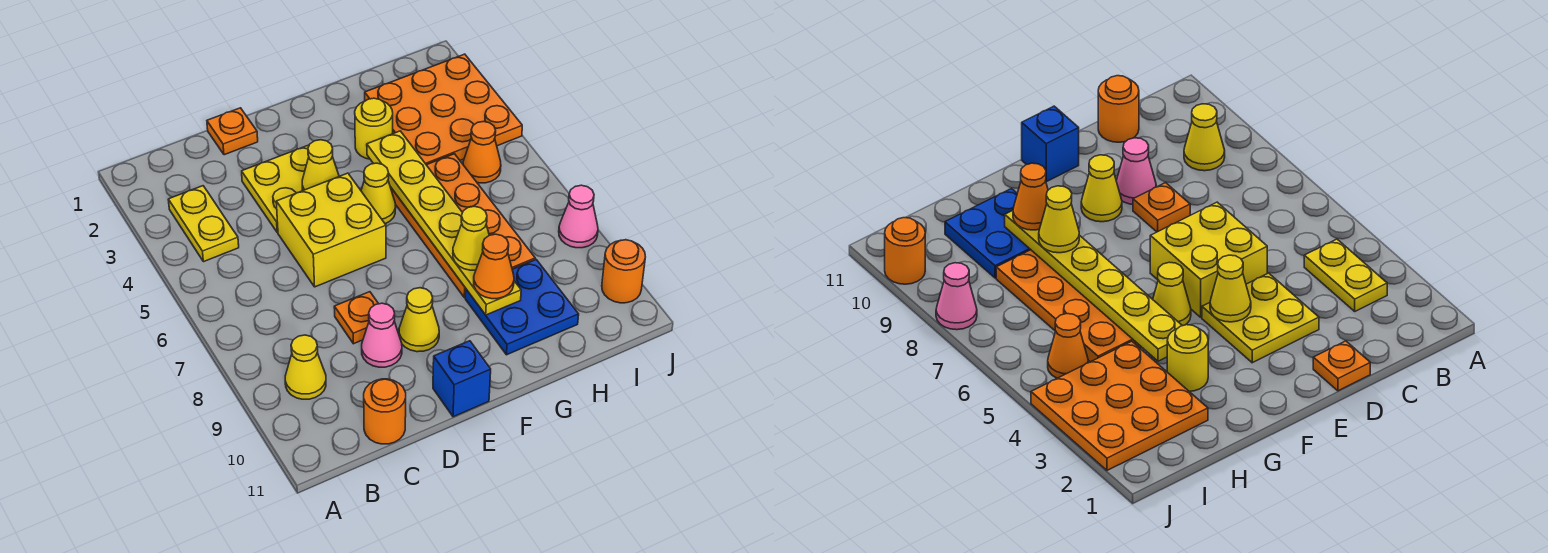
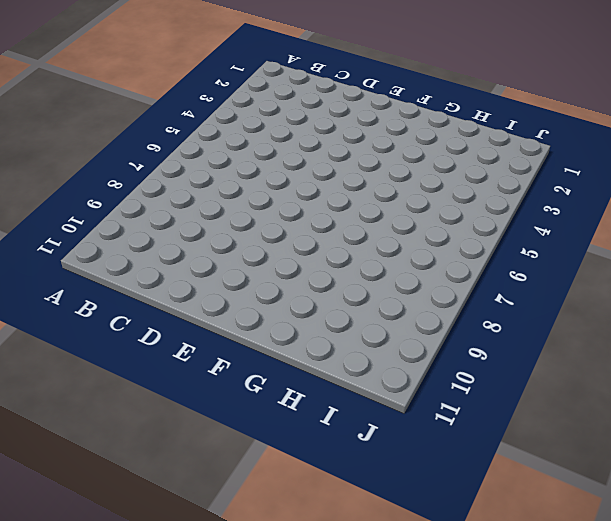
none -> yellow plate B3:B4 level 1
none -> yellow cone B9 level 1
none -> orange round brick C11 level 1

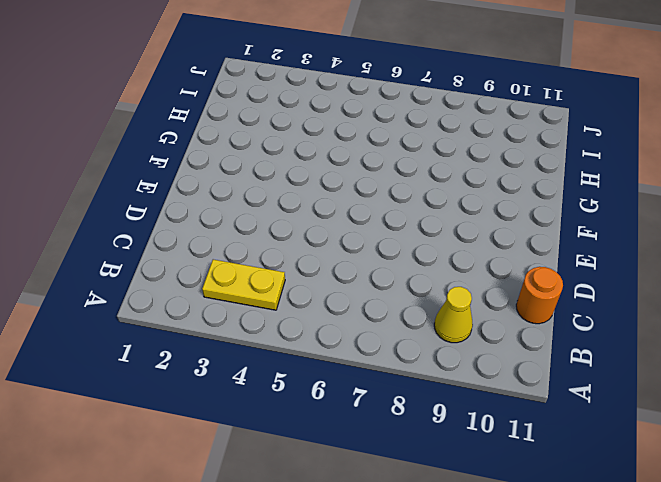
none -> orange plate D1 level 1
none -> yellow plate D3:E4 level 1
none -> yellow brick D5:E6 level 1

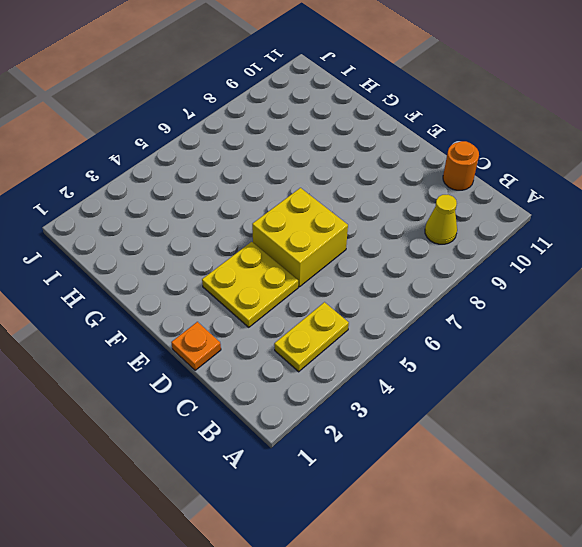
none -> orange plate D8 level 1
none -> pink cone D9 level 1
none -> yellow cone E9 level 1

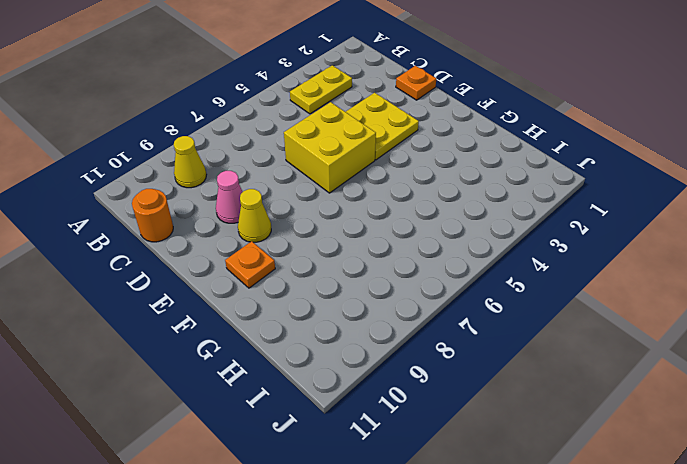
orange plate F10 level 1 -> orange plate D8 level 1
none -> blue brick E11 level 1
none -> yellow cone F5 level 1
none -> yellow round brick G3 level 1

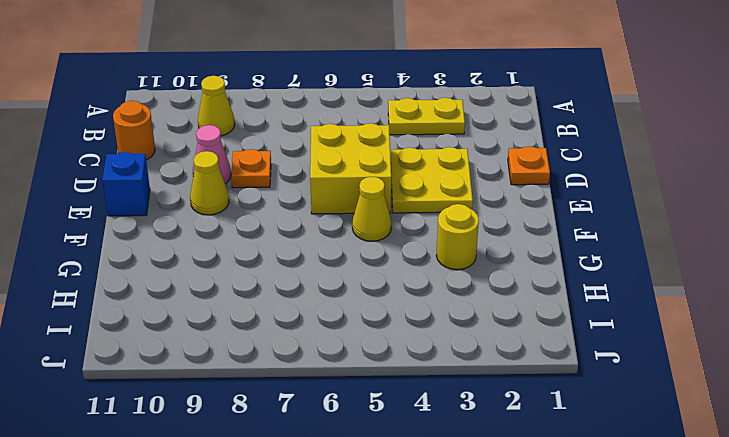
none -> orange plate G5:H8 level 1
none -> blue plate G9:H10 level 1
none -> orange plate H2:J4 level 1

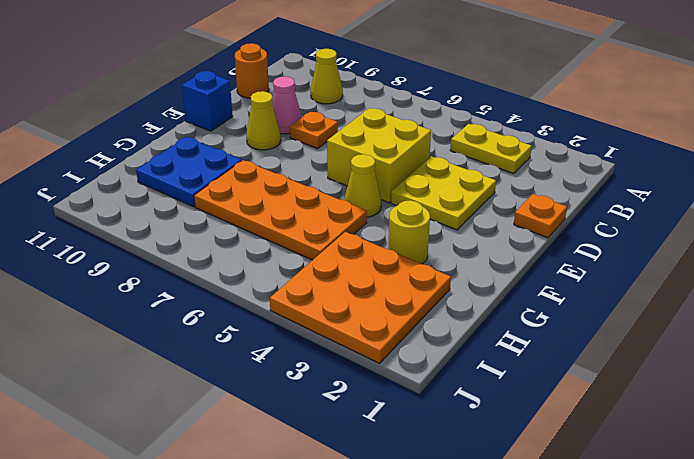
none -> orange cone I5 level 1
none -> pink cone J8 level 1
none -> orange round brick J10 level 1

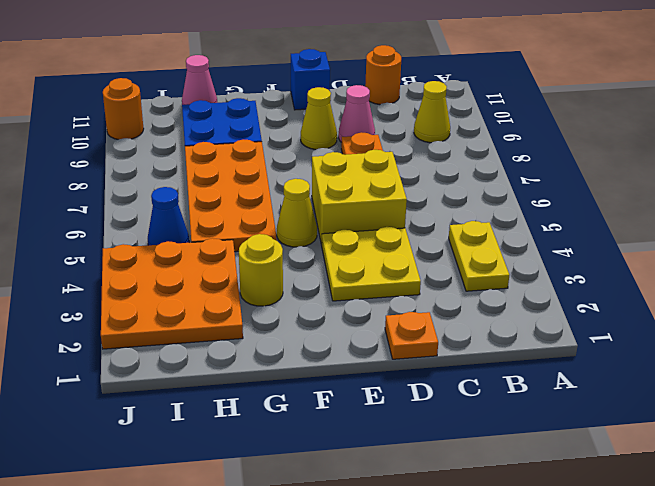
pink cone H11 level 1 -> pink cone J8 level 1
blue cone I5 level 1 -> orange cone I5 level 1
none -> yellow cone E4 level 2
none -> yellow plate G4:G9 level 2
none -> yellow cone G8 level 3

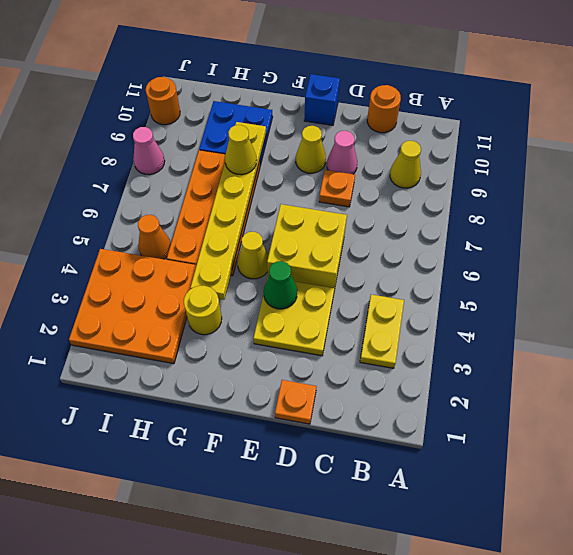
green cone E4 level 2 -> yellow cone E4 level 2
none -> orange cone G9 level 3

